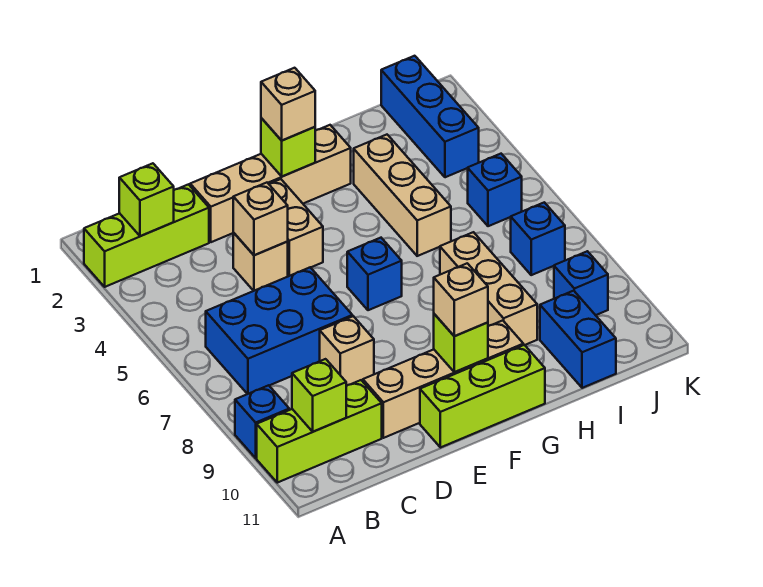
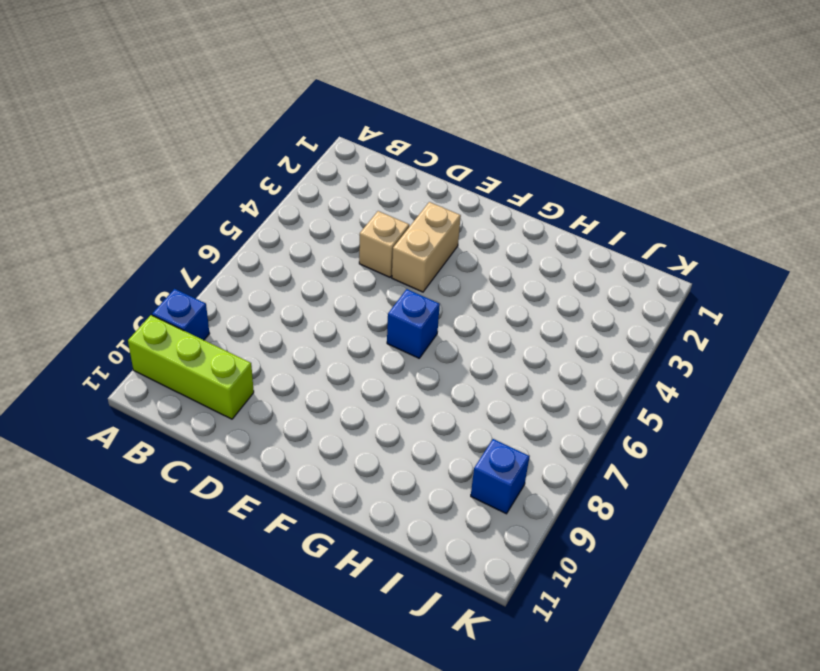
none -> lime brick A2:C2 level 1
none -> blue brick B6:D7 level 1
none -> tan brick D2:G2 level 1

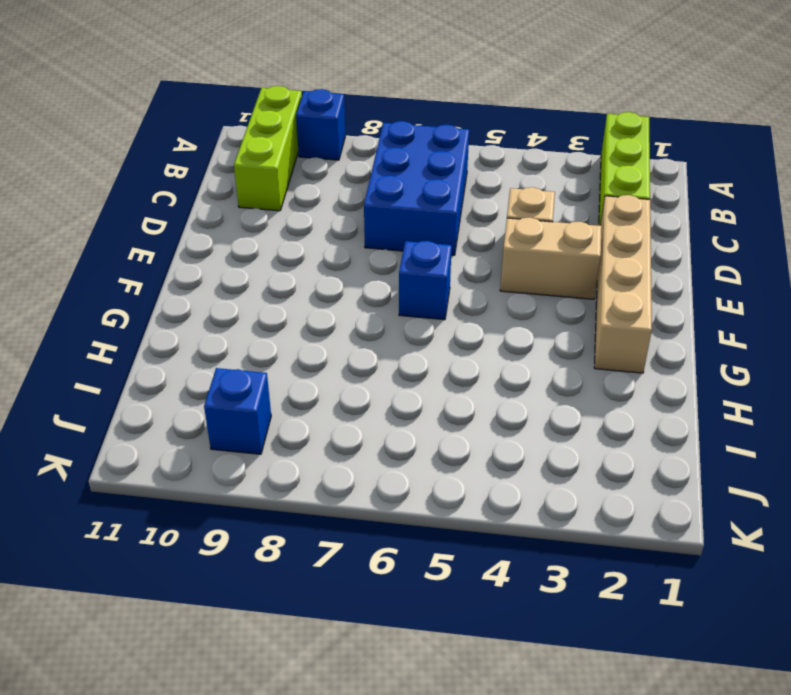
none -> tan brick D8 level 1
none -> tan brick D10:G10 level 1
none -> lime brick E11:G11 level 1

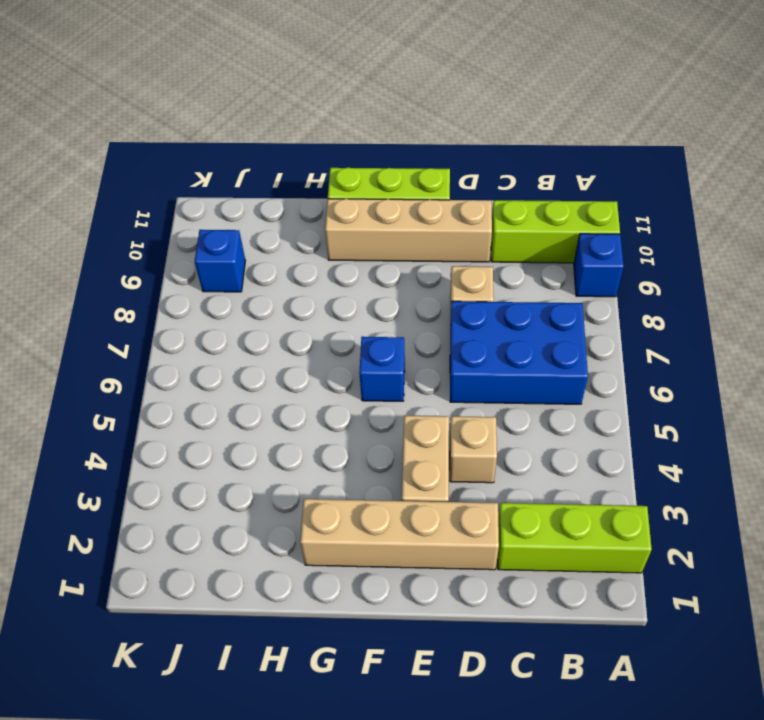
none -> tan brick H3:H5 level 1
none -> tan brick H7:H9 level 1
none -> blue brick I10:I11 level 1

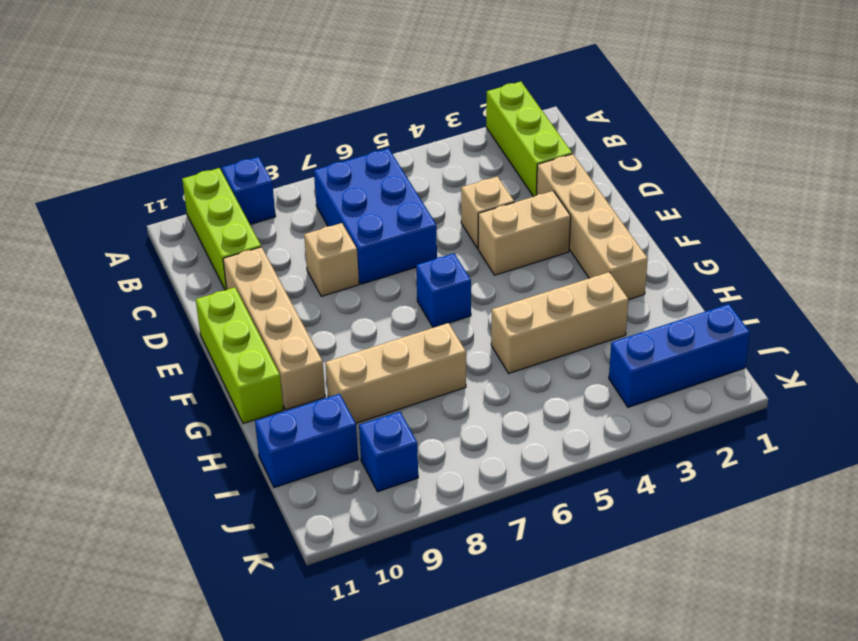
none -> blue brick J5 level 1
none -> blue brick J7 level 1
none -> lime brick B2 level 2

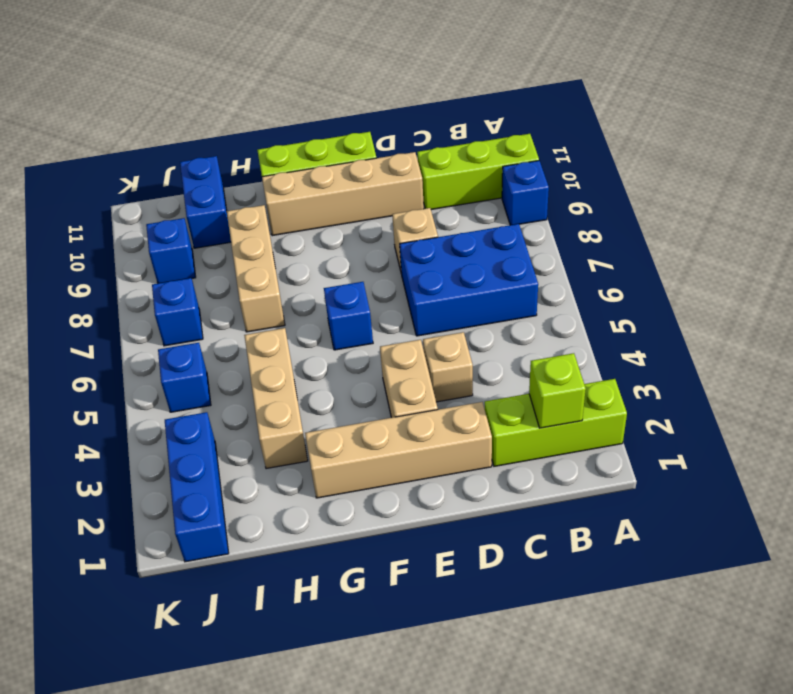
none -> lime brick B10 level 2
none -> tan brick D4 level 2
none -> lime brick F2 level 2

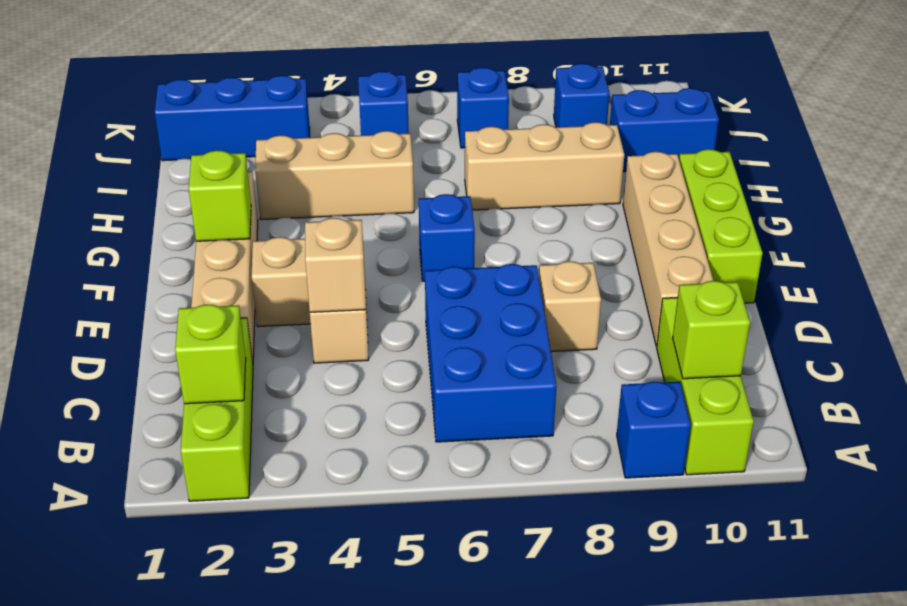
none -> lime brick F10 level 2
none -> tan brick F2 level 3
none -> tan brick F10 level 3

